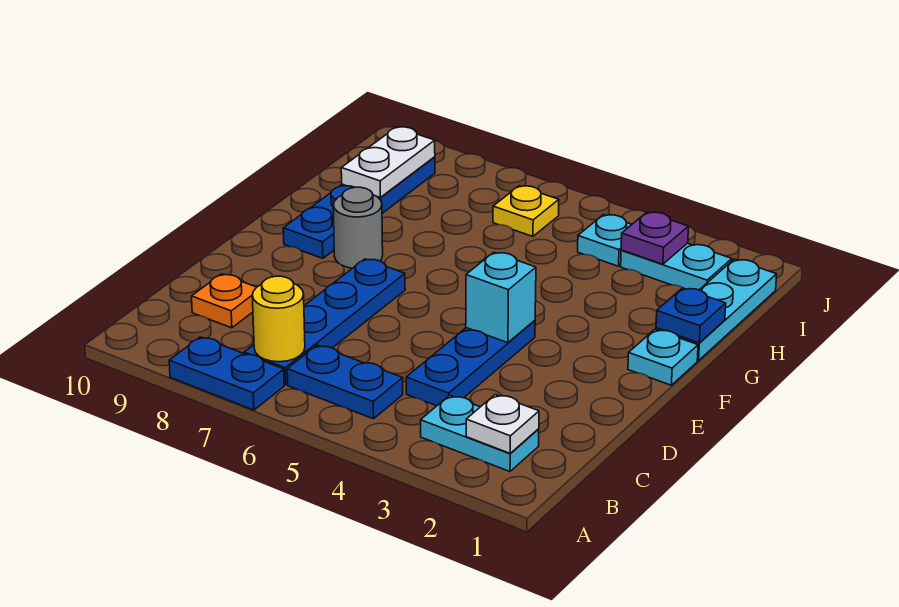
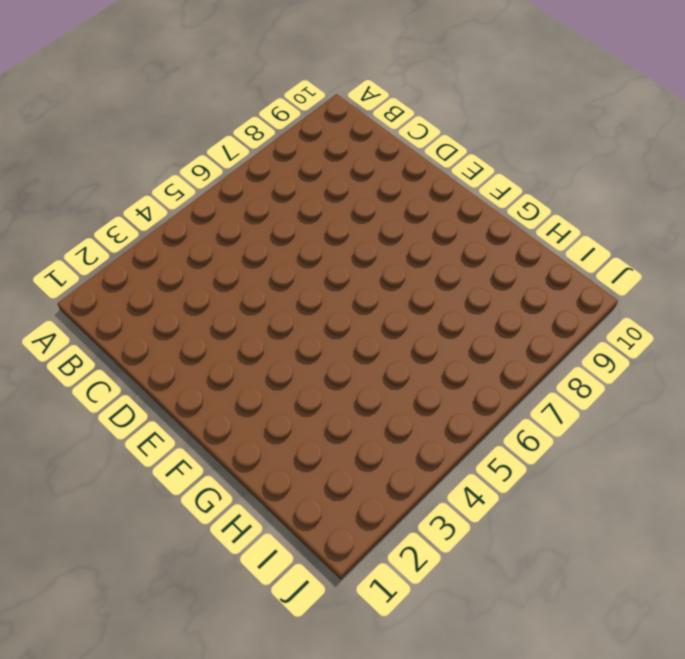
none -> blue plate A7:A8 level 1
none -> cyan plate B2:B3 level 1
none -> blue plate B5:B6 level 1

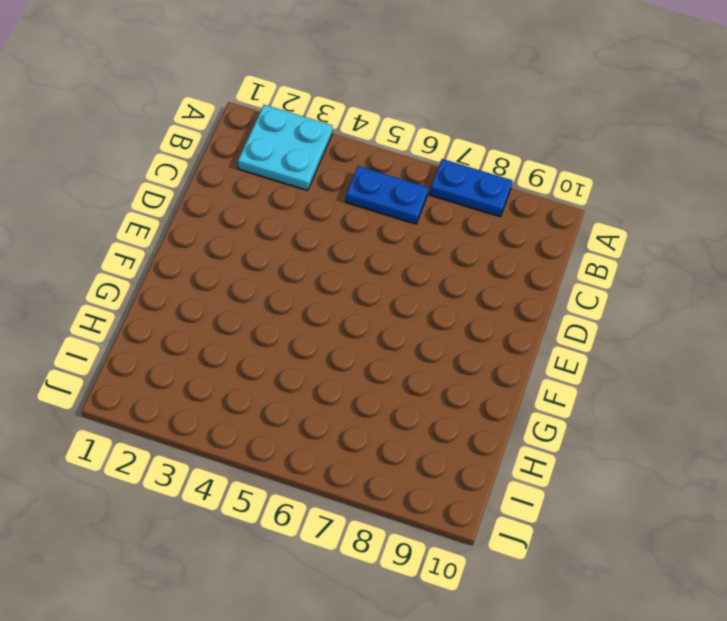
cyan plate A2:B3 level 1 -> cyan plate B2:B3 level 1
none -> blue plate B7:E7 level 1
none -> blue plate C4:E4 level 1
none -> orange plate C9 level 1

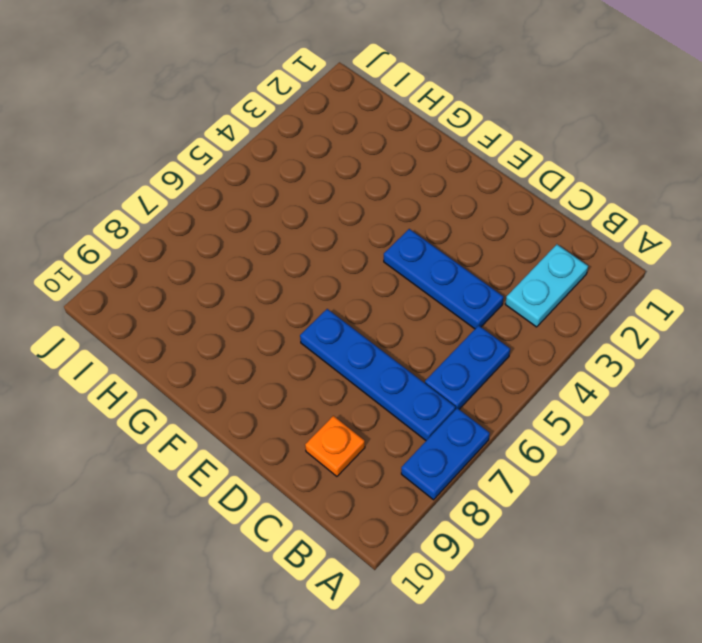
none -> cyan plate F1 level 1
none -> grey round brick F8 level 1
none -> blue plate F9:I9 level 1

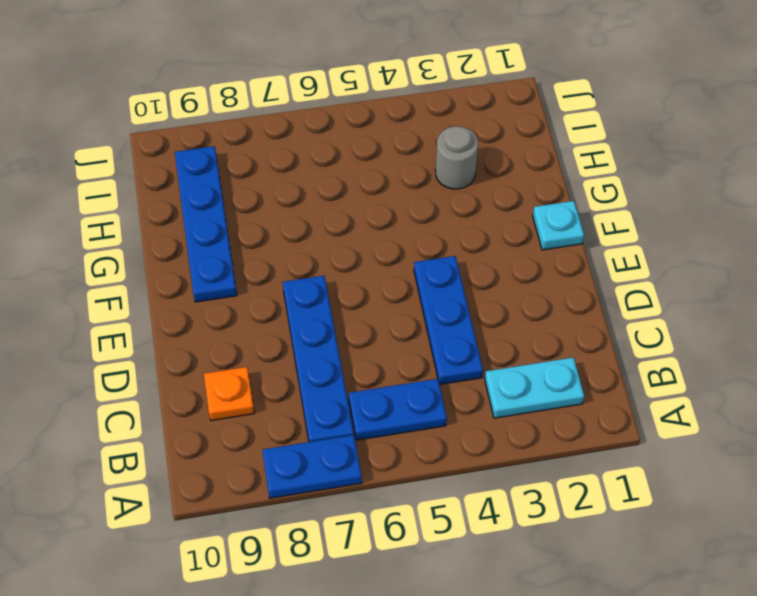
grey round brick H3 level 1 -> grey round brick F8 level 1
none -> cyan plate G1:I1 level 1
none -> cyan plate I2:I3 level 1
none -> cyan plate I4 level 1

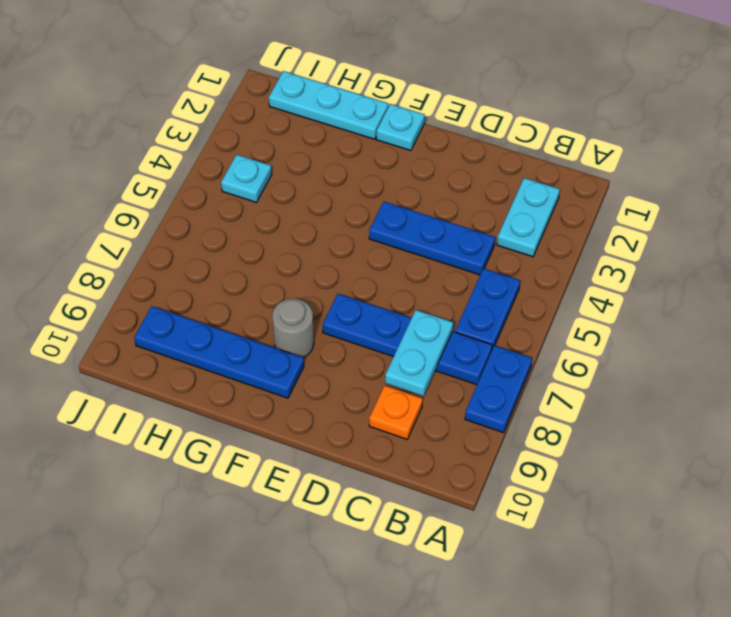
cyan plate C7:C8 level 2 -> cyan plate I2:I3 level 1
none -> yellow plate I6 level 1
none -> white plate B2 level 2
none -> yellow round brick B7 level 2

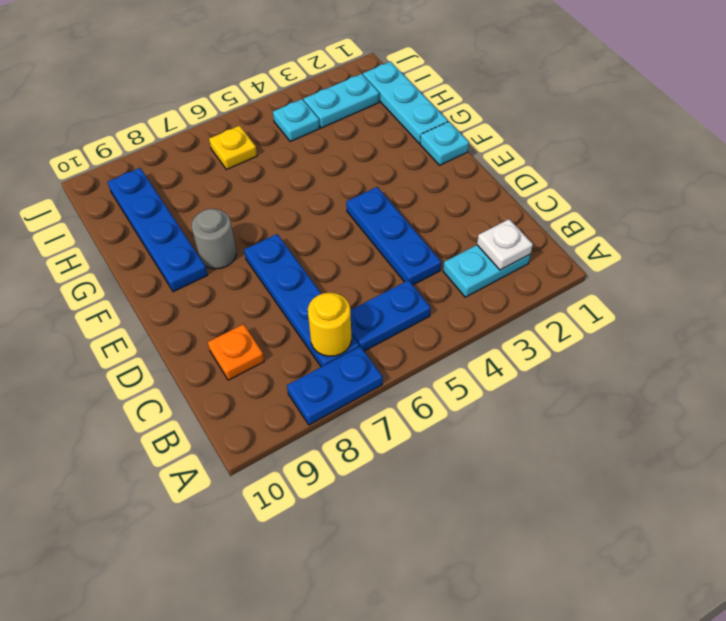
none -> cyan brick E4 level 2
none -> blue plate G1 level 2
none -> white plate H9:I9 level 2

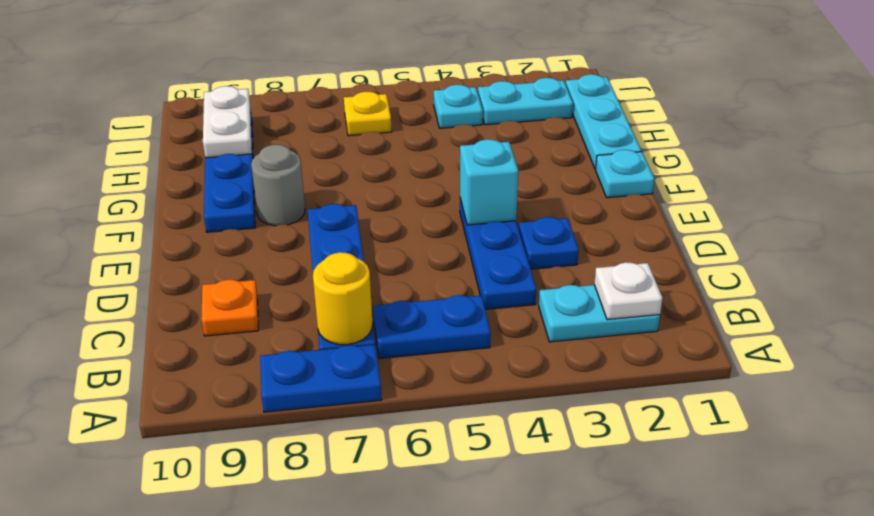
blue plate D3 level 1 -> blue plate G1 level 2
none -> purple plate I3 level 2

